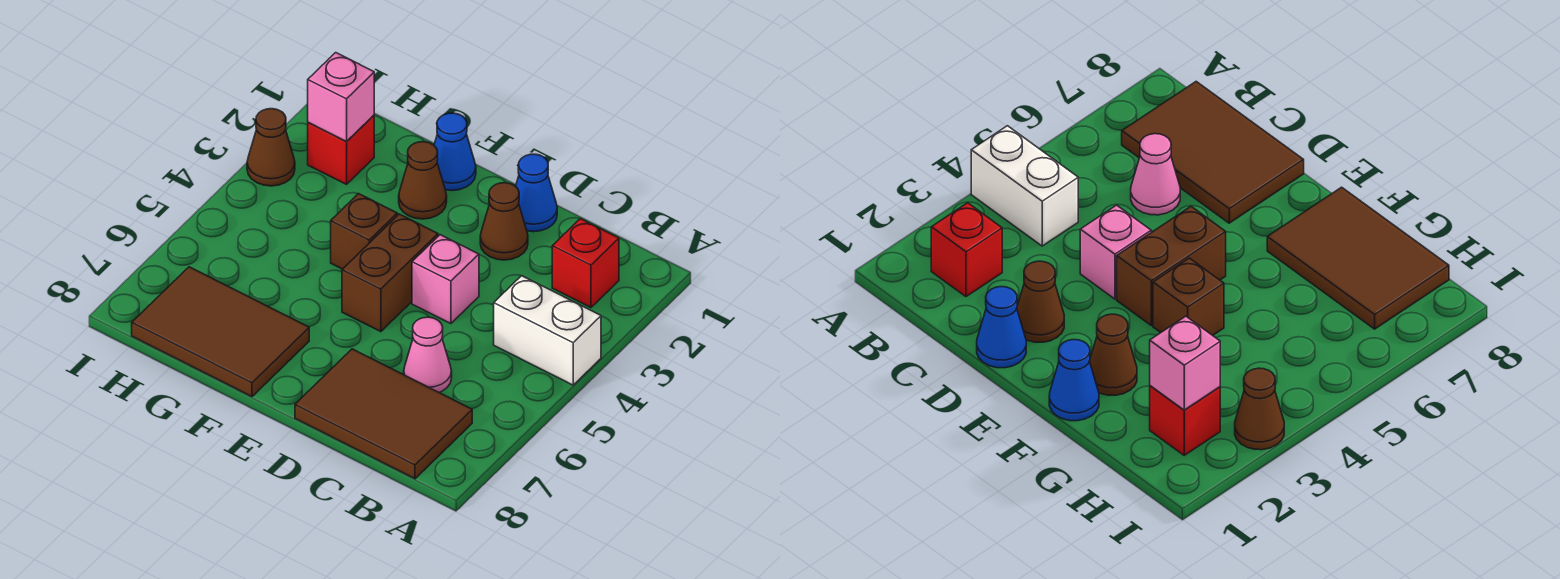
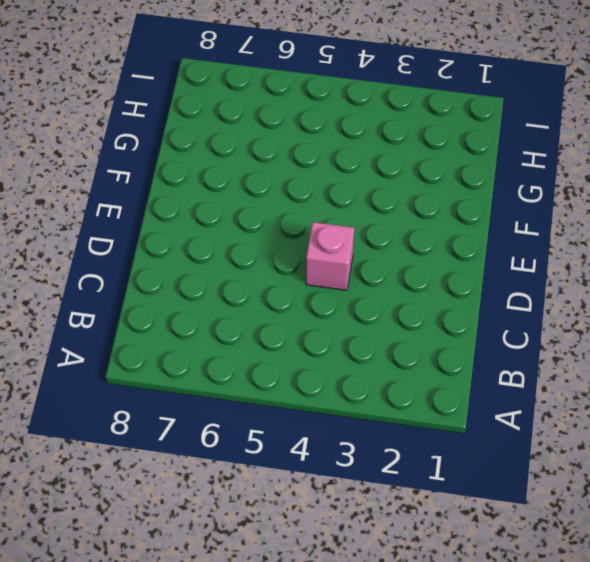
none -> white brick A4:B4 level 1
none -> red brick B2 level 1
none -> brown tile B7:D8 level 1

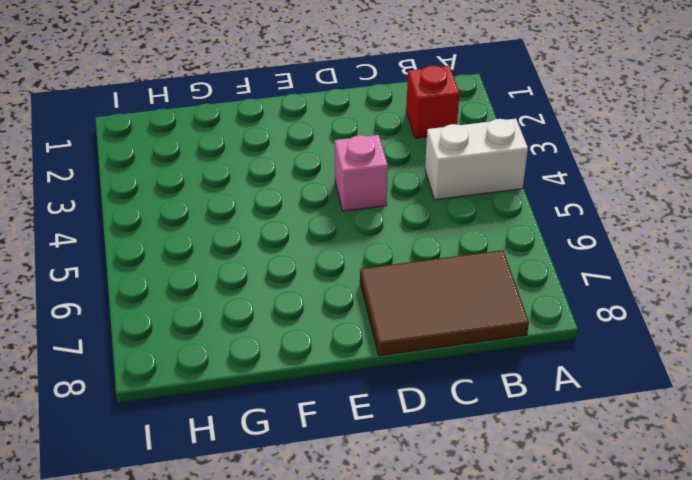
none -> pink cone C6 level 1
none -> blue cone D1 level 1
none -> brown cone D2 level 1

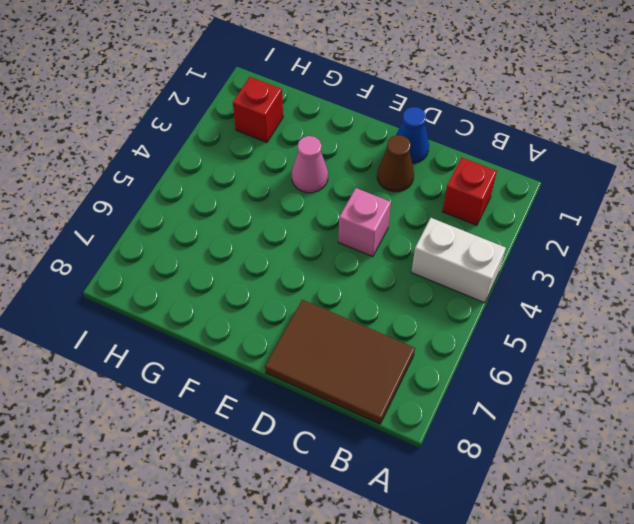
pink cone F3 level 1 -> pink cone C6 level 1
none -> brown brick E4:E5 level 1
none -> blue cone F1 level 1
none -> brown cone F2 level 1

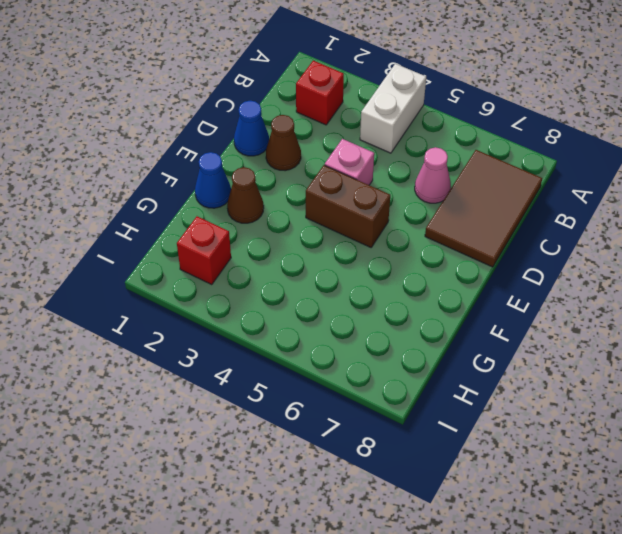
none -> brown brick F4 level 1
none -> brown tile F7:H8 level 1
none -> brown cone I3 level 1

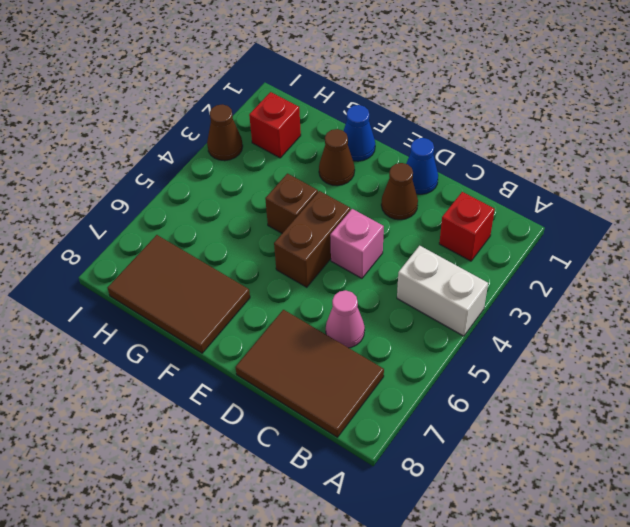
none -> pink brick H2 level 2

